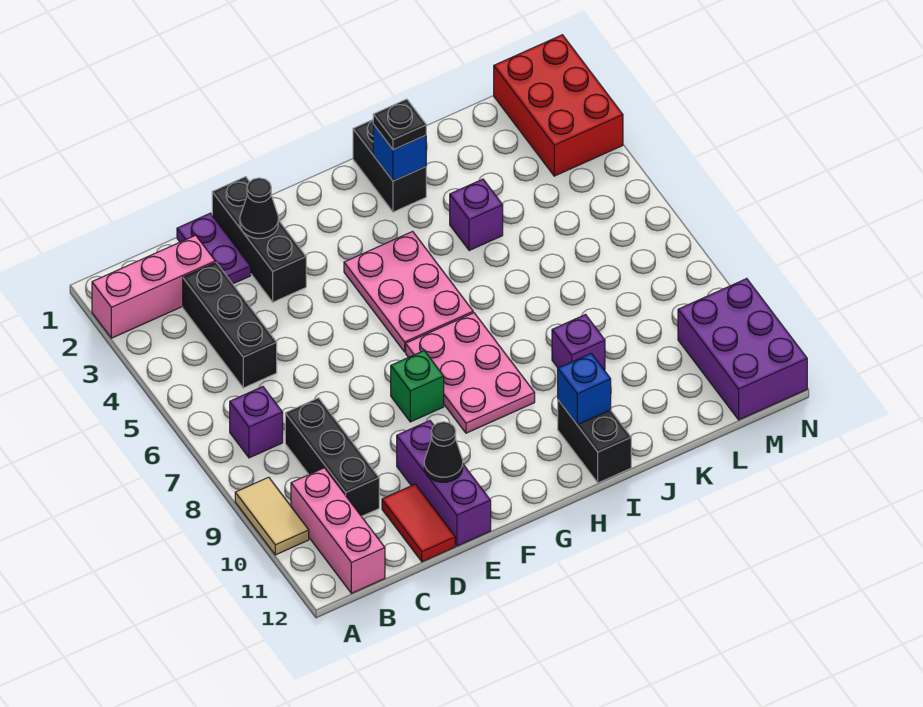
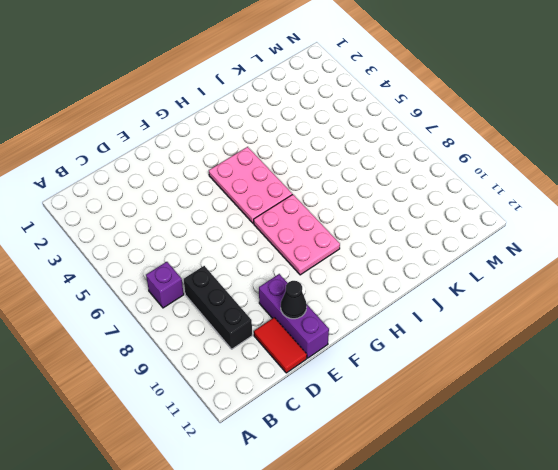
none -> pink brick A2:C2 level 1
none -> tan tile A9:A10 level 1
none -> pink brick B10:B12 level 1

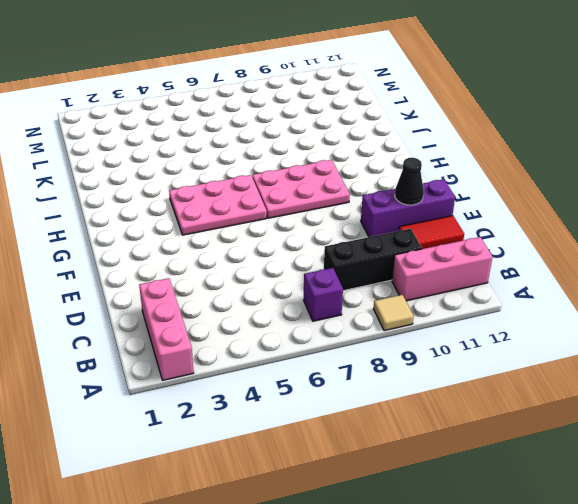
tan tile A9 level 1 -> tan tile A9:A10 level 1
none -> black brick C3:C5 level 1
none -> purple plate D1:D2 level 1
none -> black brick E1:E3 level 1

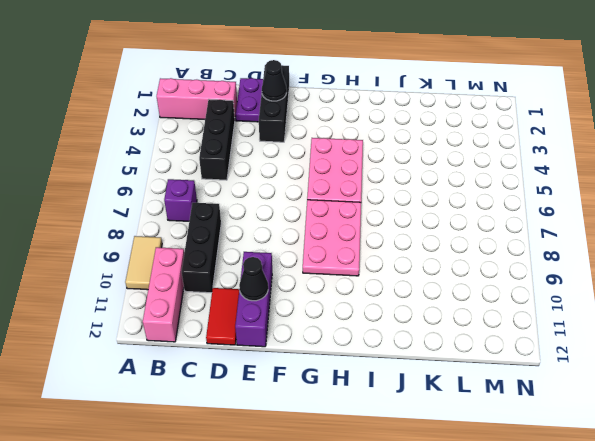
none -> green brick F8 level 1
none -> black brick I1:I2 level 1
none -> black brick I11:I12 level 1

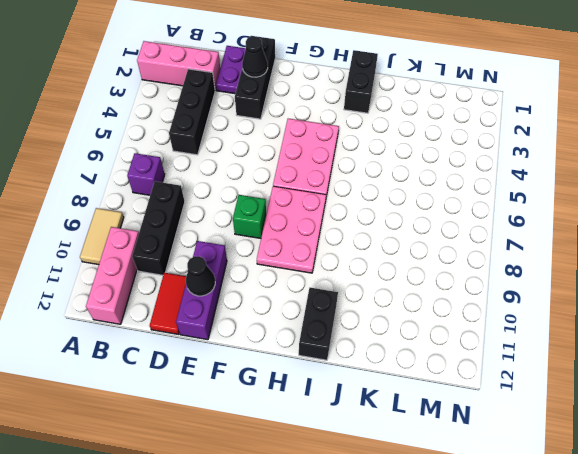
none -> purple brick J4 level 1
none -> purple brick J9 level 1
none -> red brick M1:N3 level 1

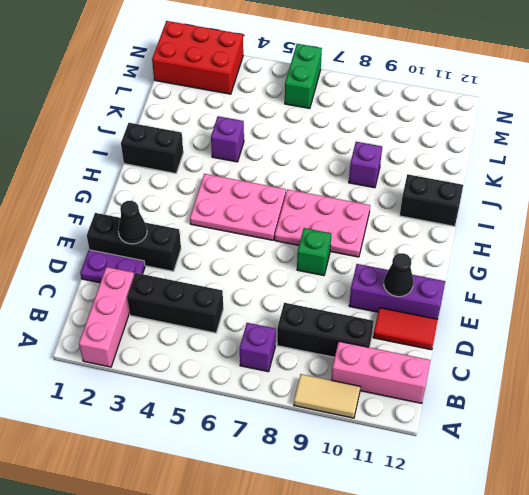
green brick M6:N6 level 1 -> none
none -> purple brick M10:N12 level 1
none -> blue brick I2 level 2
none -> blue brick I11 level 2

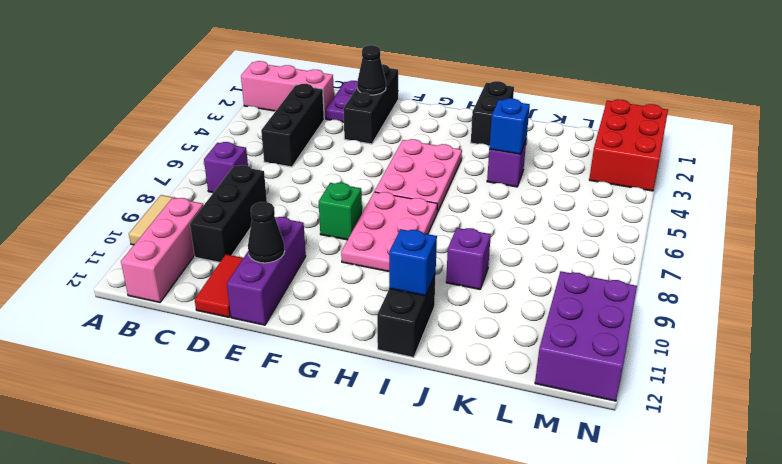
blue brick J4 level 2 -> blue brick I2 level 2
none -> black plate I2 level 3

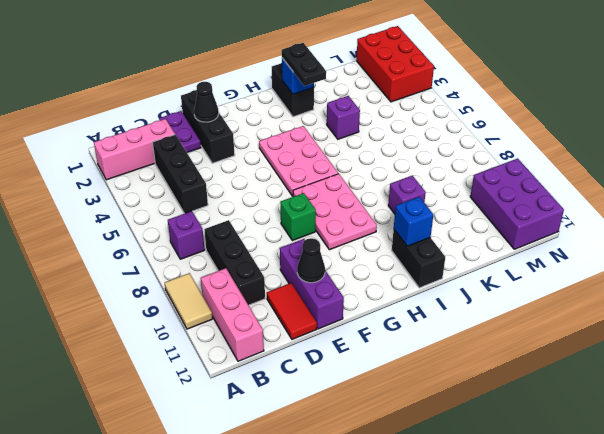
black plate I2:I3 level 3 -> black plate I2 level 3

